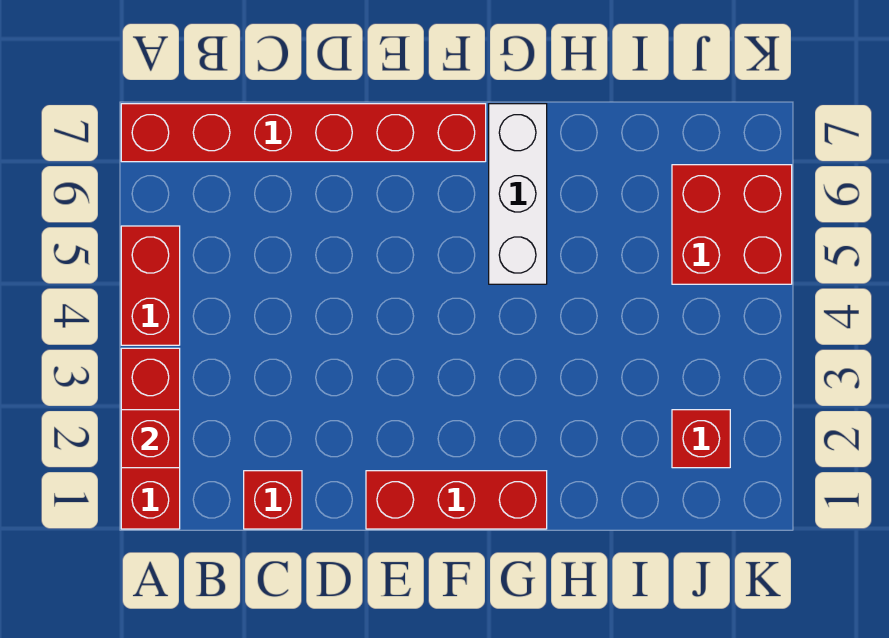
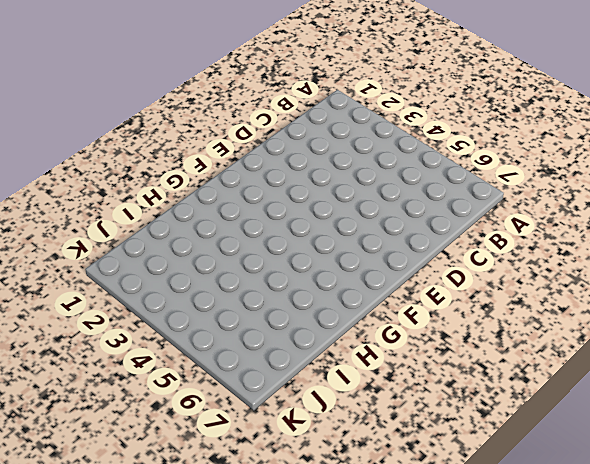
none -> red brick A1:A3 level 1
none -> red brick A4:A5 level 1

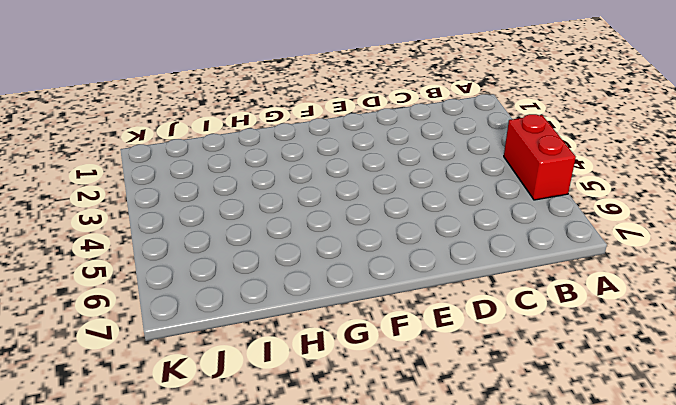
none -> red brick A1:A3 level 1
none -> red brick A7:F7 level 1

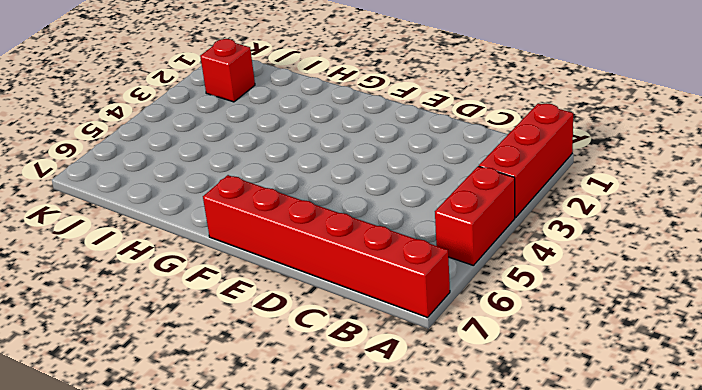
none -> red brick C1 level 1
none -> red brick E1:G1 level 1

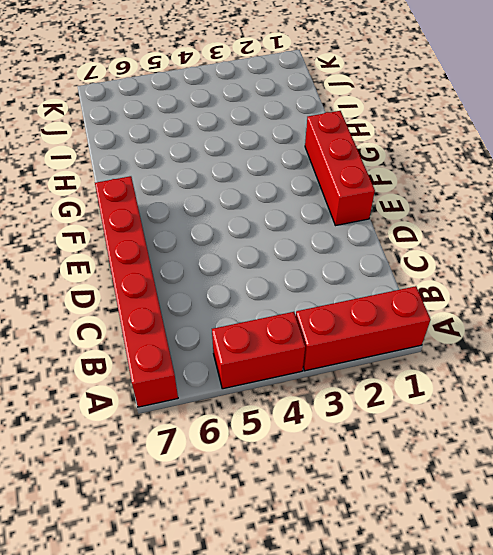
none -> red brick C1 level 1
none -> white brick G5:G7 level 1

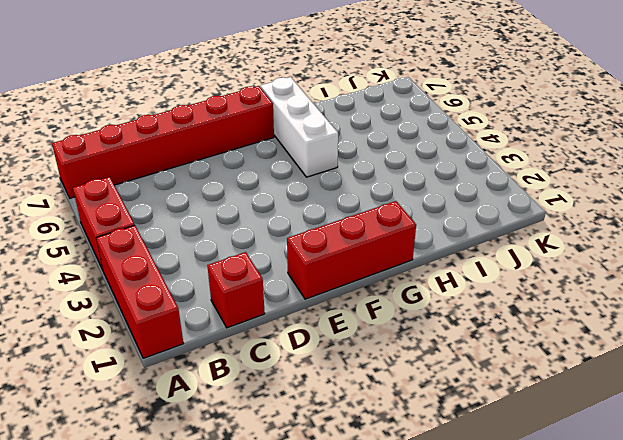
none -> red brick J2 level 1
none -> red brick J5:K6 level 1

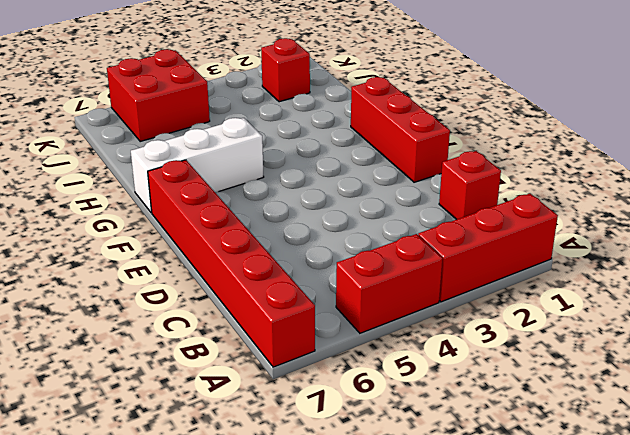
none -> red brick A2 level 2

